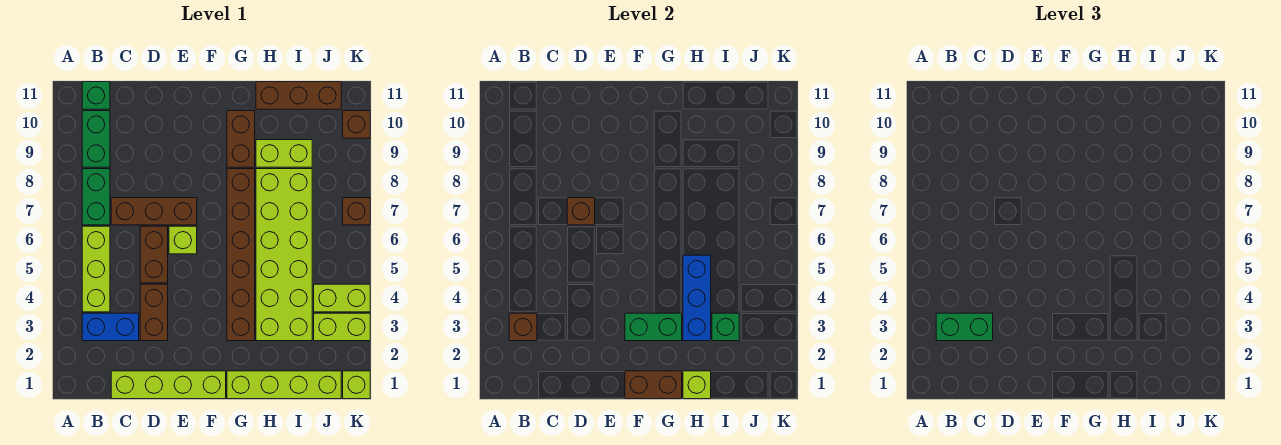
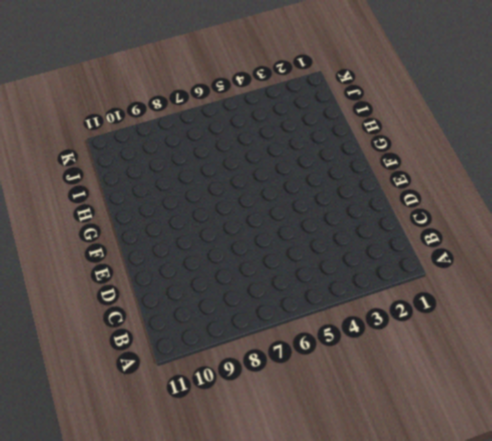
none -> blue brick B3:C3 level 1
none -> lime brick B4:B6 level 1
none -> green brick B7:B8 level 1

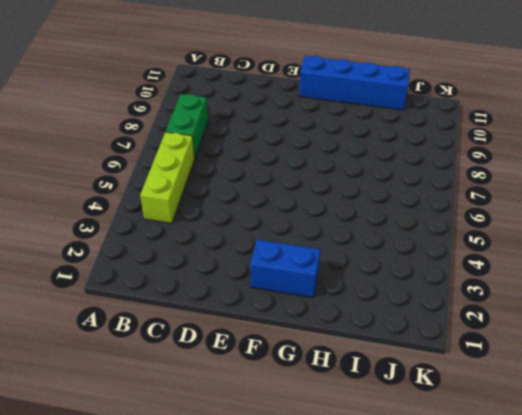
blue brick F2:G2 level 1 -> blue brick B3:C3 level 1
blue brick F11:I11 level 1 -> brown brick H11:J11 level 1
none -> green brick B9:B10 level 1
none -> green brick B11 level 1
none -> lime brick C1:F1 level 1

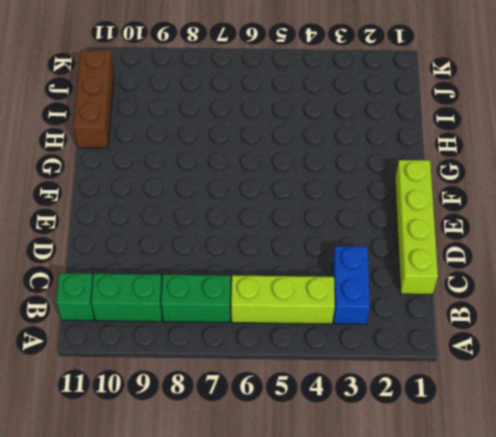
none -> brown brick C7:E7 level 1
none -> brown brick D3:D4 level 1
none -> brown brick D5:D6 level 1

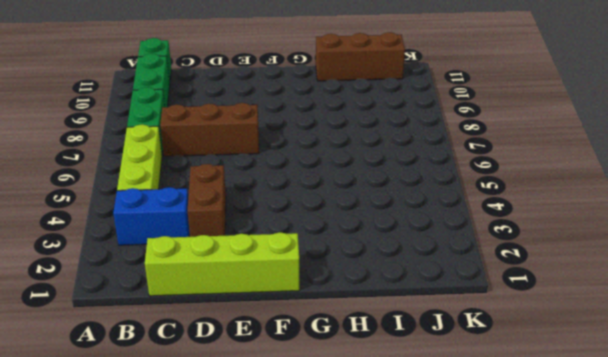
none -> brown brick D5:D6 level 1
none -> lime brick E6 level 1
none -> lime brick G1:J1 level 1

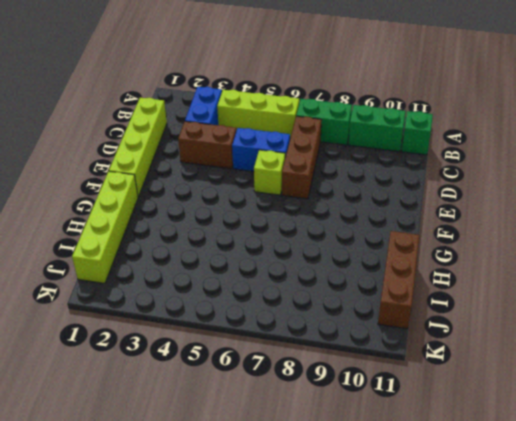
blue brick D5:D6 level 1 -> brown brick D5:D6 level 1
none -> brown brick G3:G8 level 1
none -> brown brick G9:G10 level 1
none -> lime brick H3:I8 level 1

